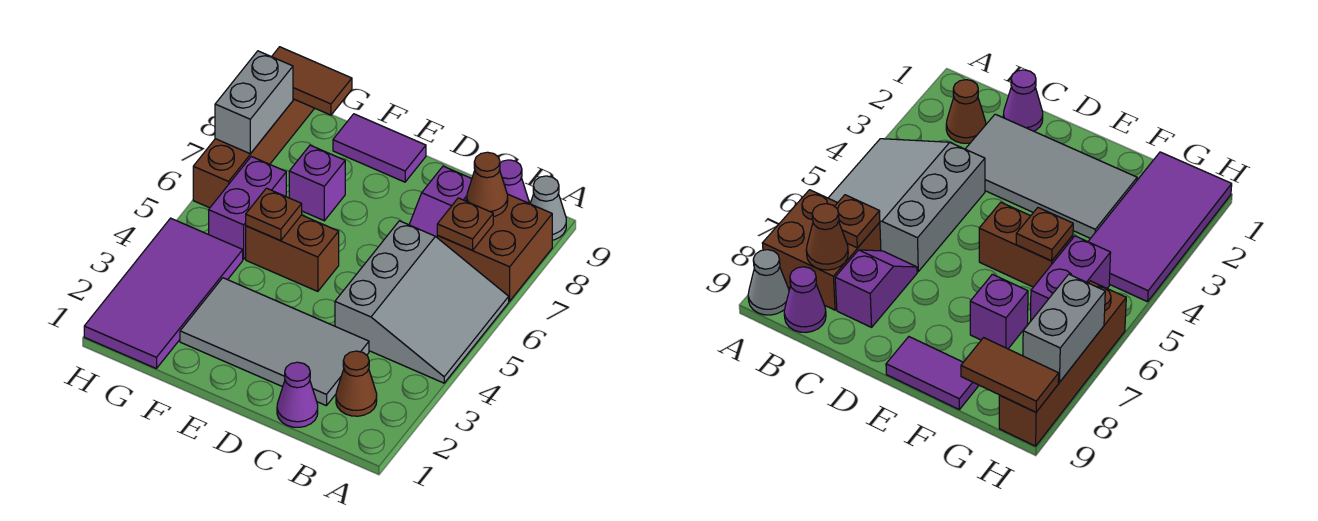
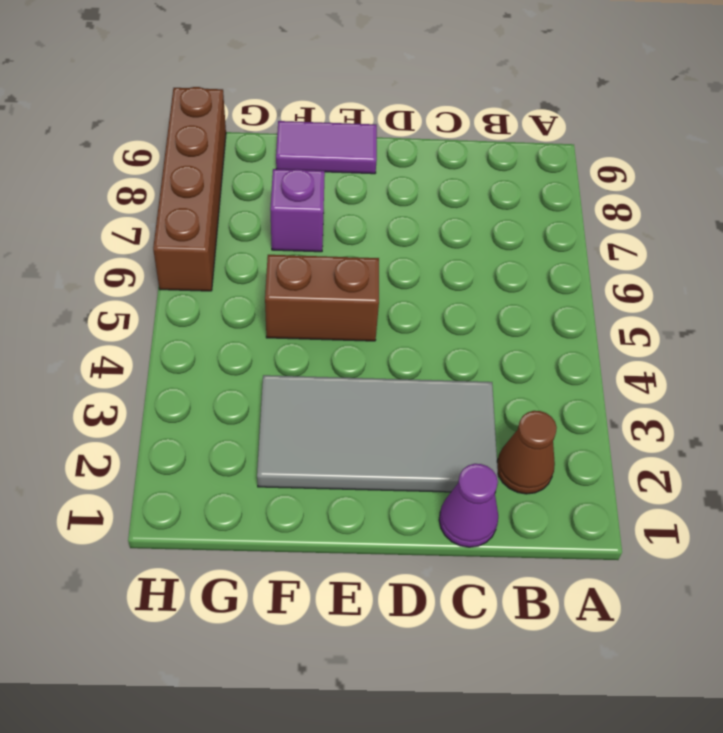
none -> grey slope A4:C6 level 1 top C
none -> brown brick A7:B8 level 1
none -> grey cone A9 level 1

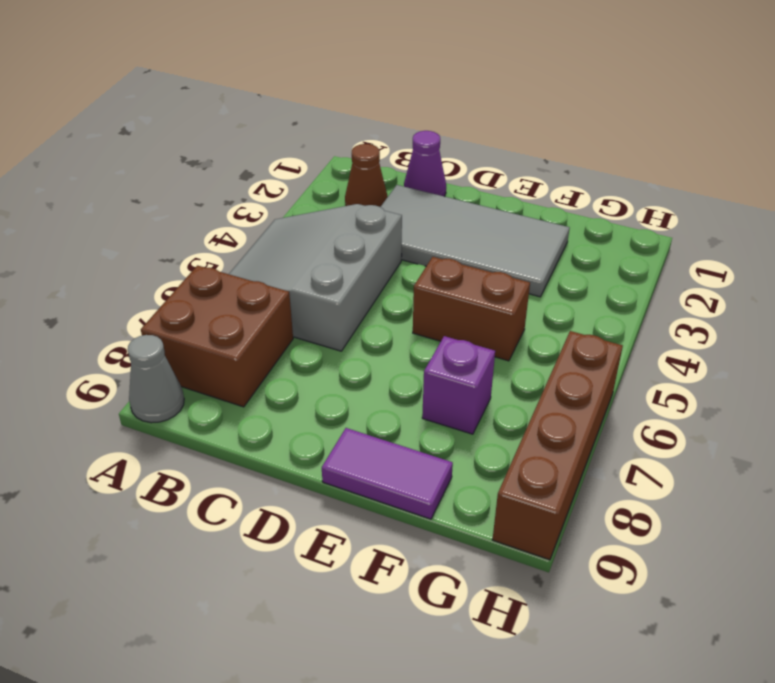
none -> purple cone B9 level 1
none -> purple slope C7:C8 level 1 top 8
none -> purple tile G1:H4 level 1

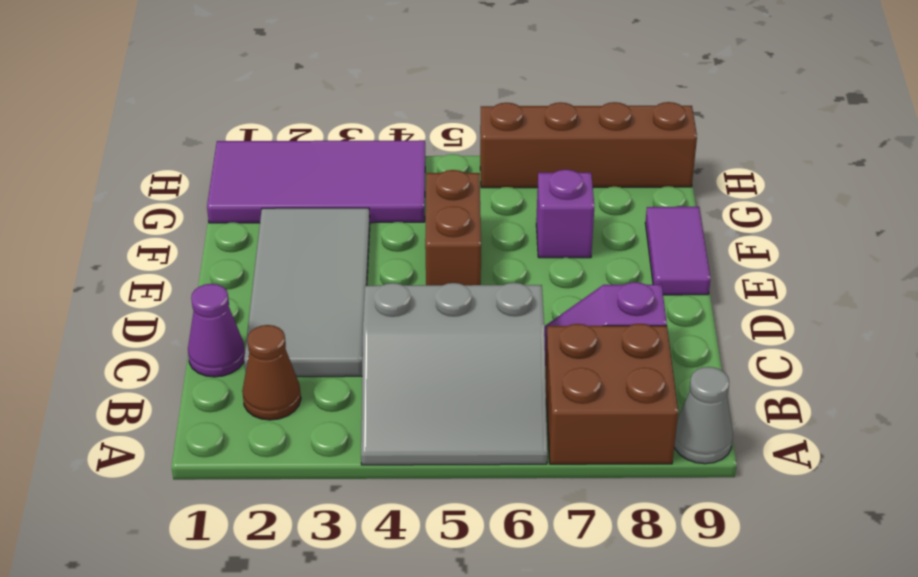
none -> purple cone B9 level 1
none -> purple brick G5:G6 level 1
none -> brown plate B7 level 2

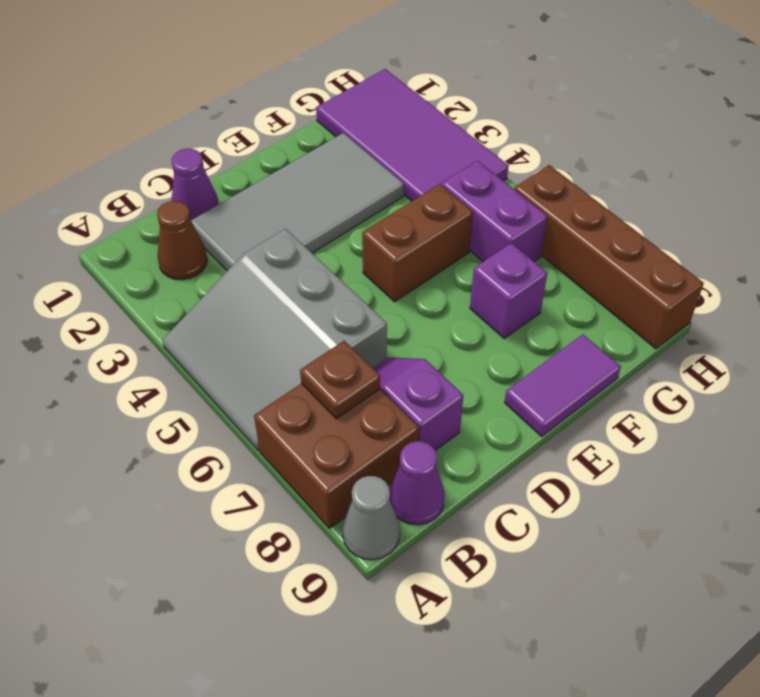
none -> brown cone B8 level 2
none -> brown plate F5 level 2
none -> brown tile G9:H9 level 2

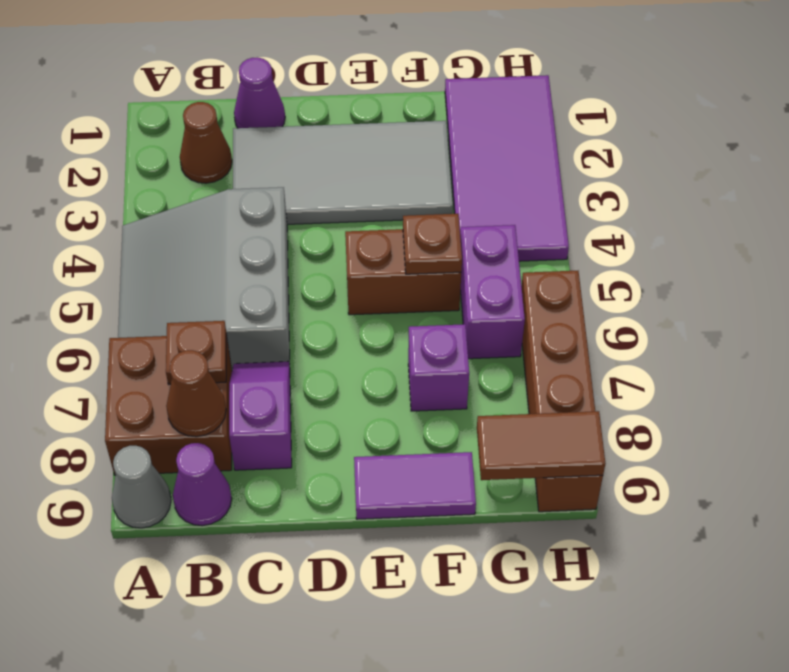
none -> grey brick H7:H8 level 2

